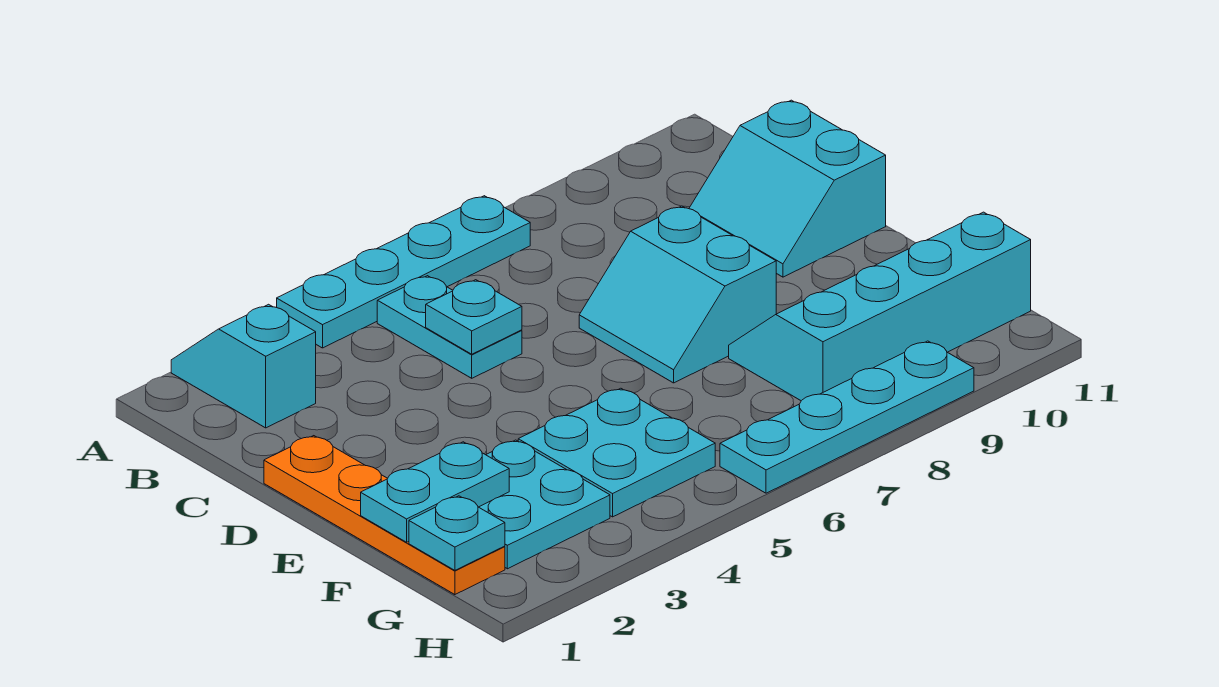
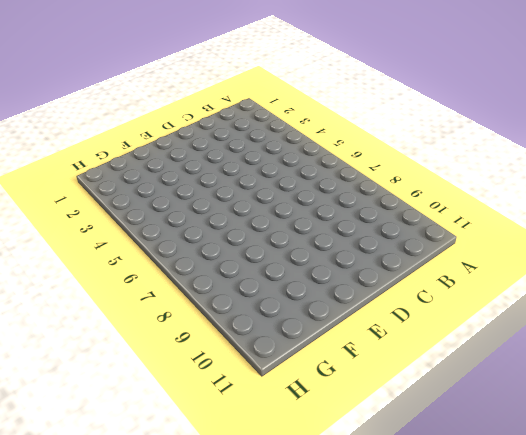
none -> cyan slope A2:B2 level 1 top B
none -> cyan plate A4:A7 level 1
none -> cyan plate B5:C5 level 1

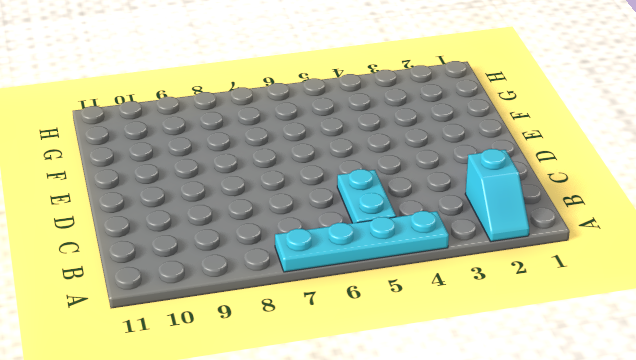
none -> cyan slope C10:D11 level 1 top 11
none -> orange plate D1:G1 level 1
none -> cyan slope D7:E8 level 1 top 8

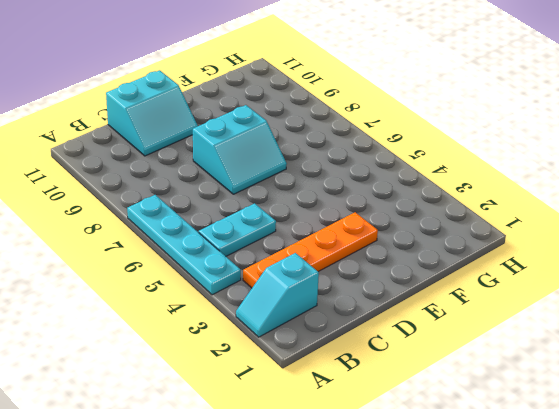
orange plate B3:E3 level 1 -> orange plate D1:G1 level 1
none -> cyan plate F2:G3 level 1
none -> cyan plate F4:G5 level 1
none -> cyan slope F8:G11 level 1 top G

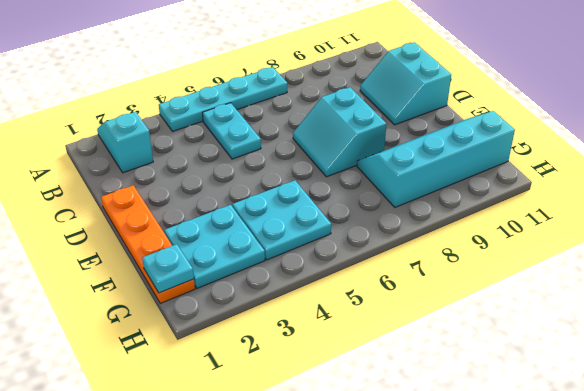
none -> cyan plate H6:H9 level 1
none -> cyan plate C5 level 2
none -> cyan plate F1:F2 level 2

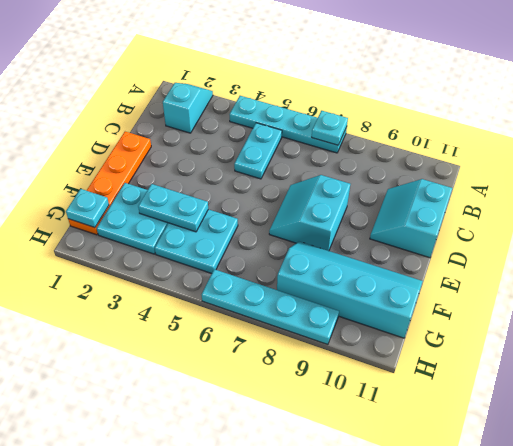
cyan plate A7 level 2 -> cyan plate C5 level 2
cyan plate F3:F4 level 2 -> cyan plate F1:F2 level 2

